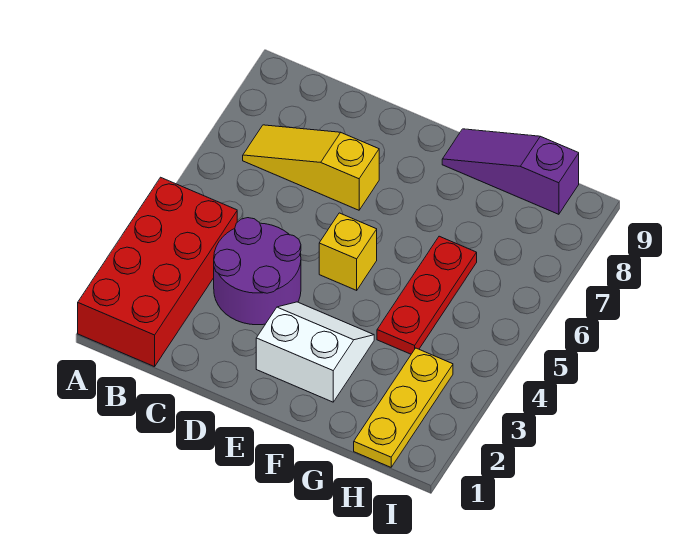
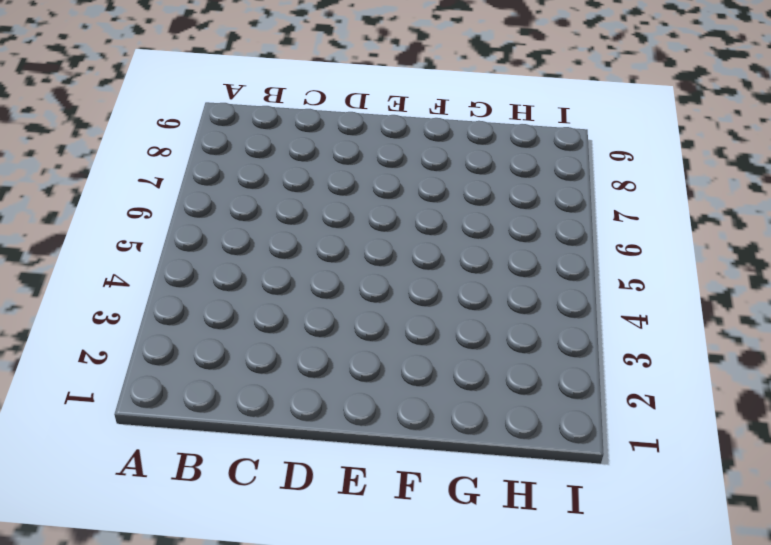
none -> red brick A1:B4 level 1
none -> yellow slope B7:D7 level 1 top D

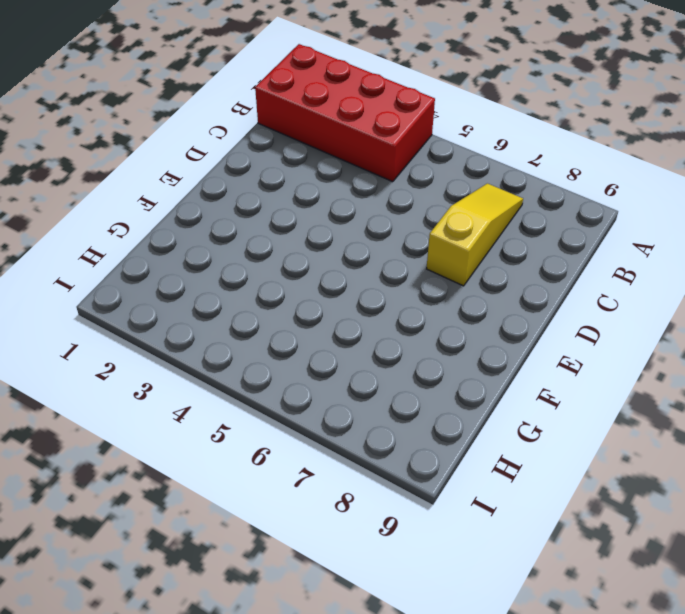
none -> purple round brick C3:D4 level 1
none -> white slope E2:F3 level 1 top 2

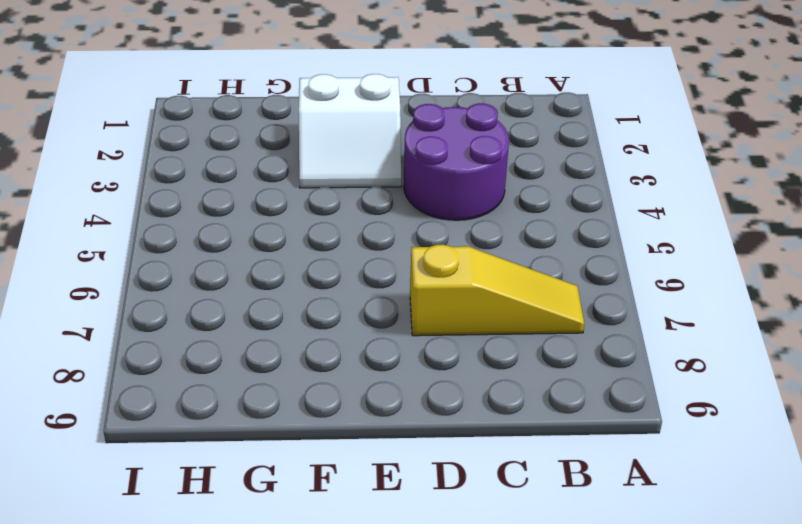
none -> red brick A1:B4 level 1
none -> yellow brick E5 level 1

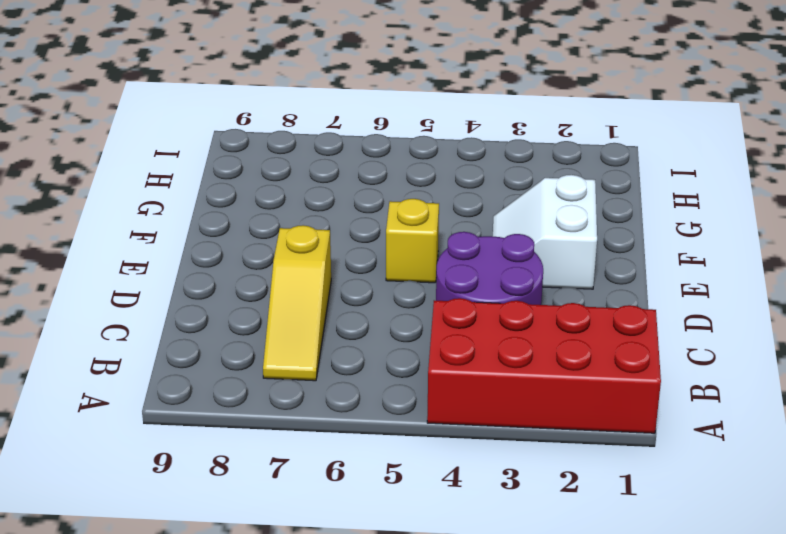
none -> purple slope F9:H9 level 1 top H
none -> red plate G4:G6 level 1

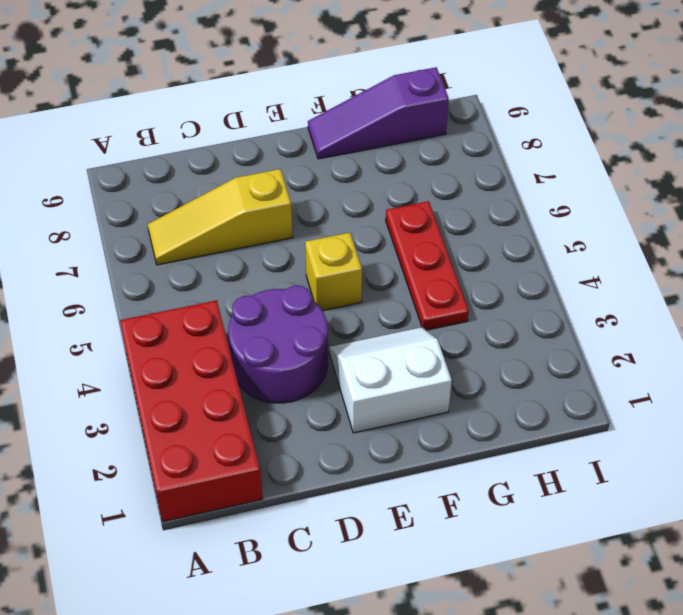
none -> yellow plate H1:H3 level 1

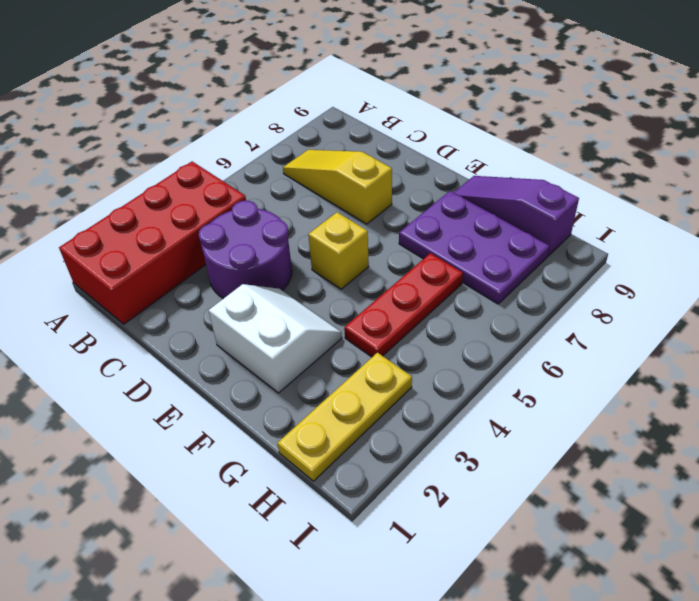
purple plate F7:H8 level 1 -> none

